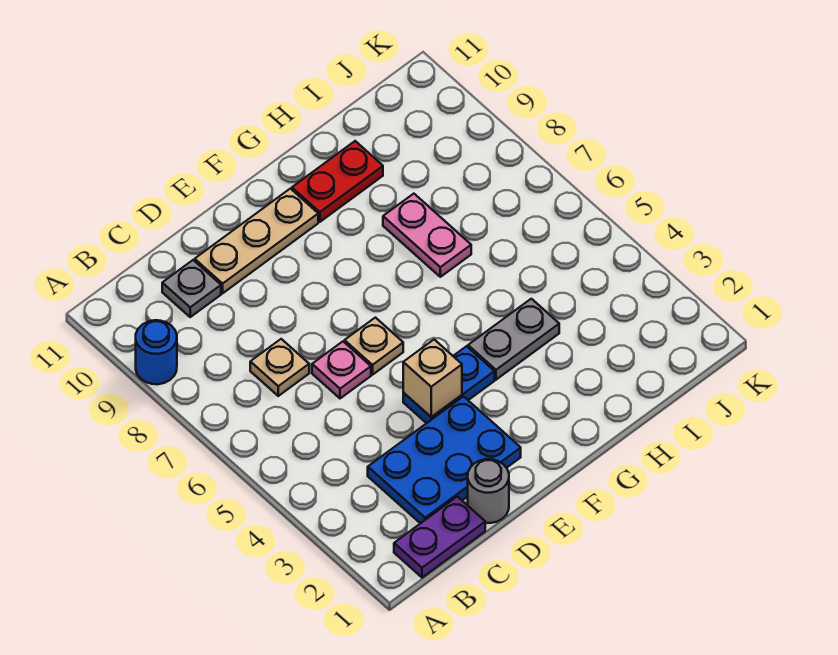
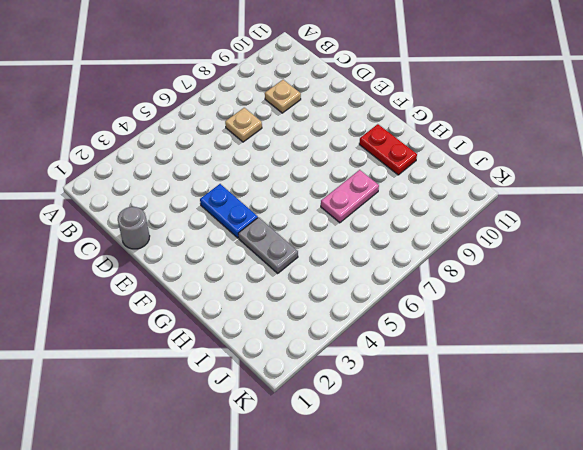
tan plate C9 level 1 -> tan plate E6 level 1
none -> blue round brick A9 level 1
none -> purple plate B1:C1 level 1
none -> blue plate C2:E3 level 1

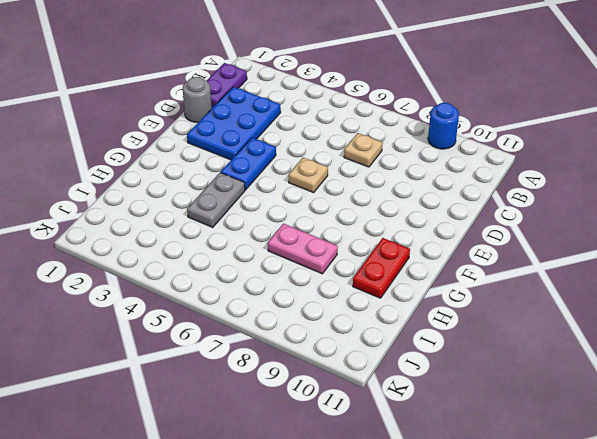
none -> grey plate C10 level 1
none -> pink plate D6 level 1
none -> tan plate D10:F10 level 1

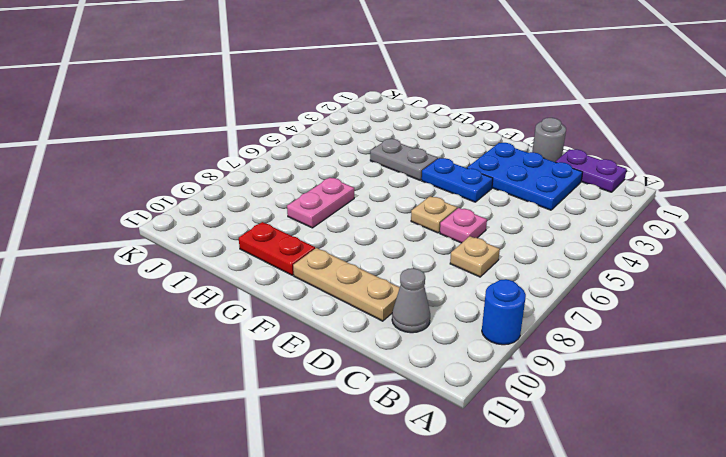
grey cone C10 level 1 -> grey plate C10 level 1
none -> tan brick E4 level 2

